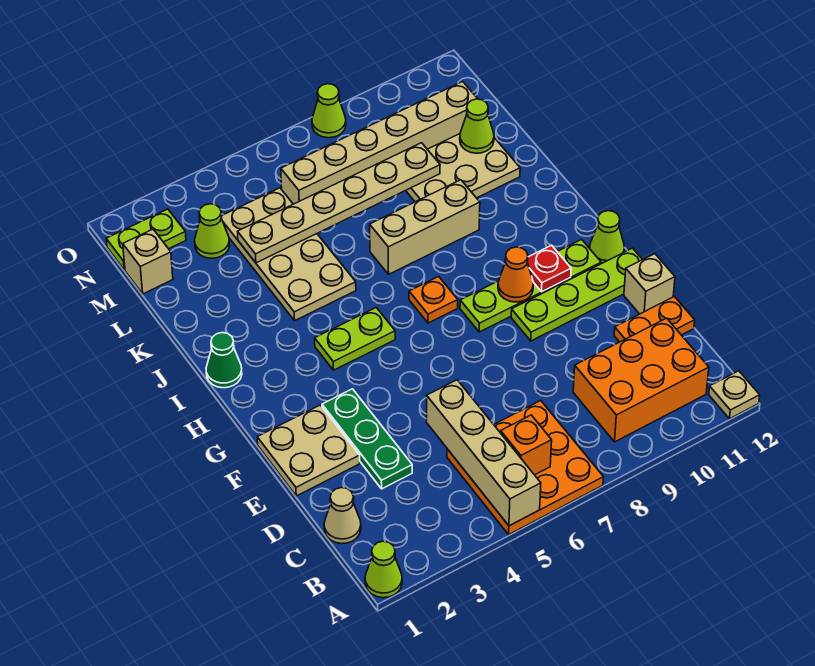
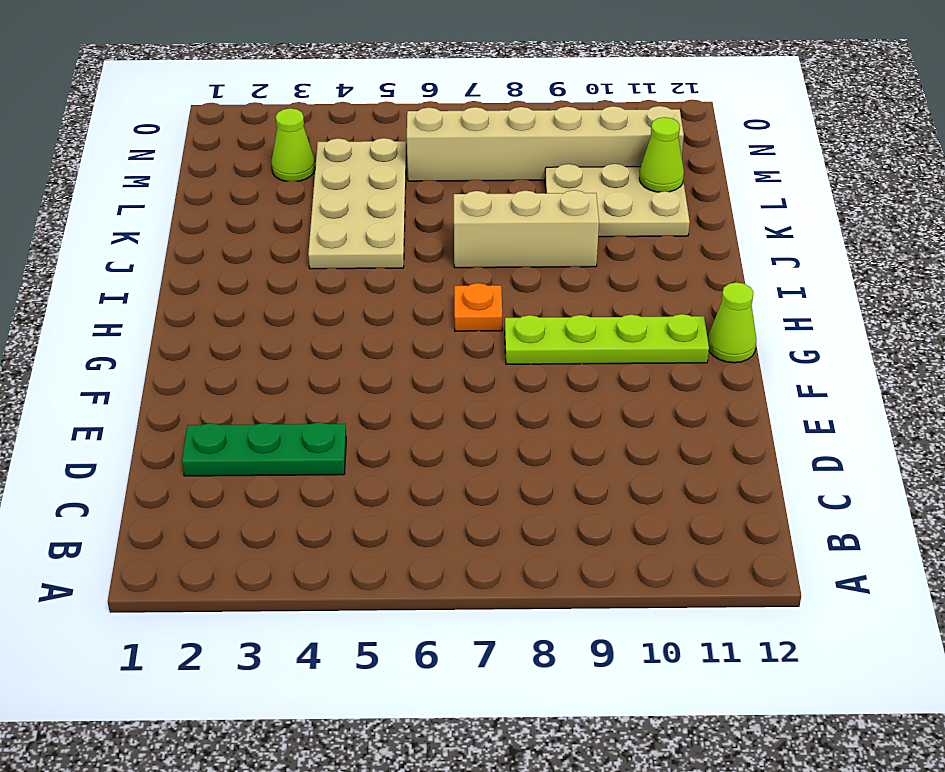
green plate D2:D4 level 1 -> green plate D3:F3 level 1
none -> lime cone A1 level 1
none -> orange plate A5:C7 level 1
none -> tan plate A12 level 1

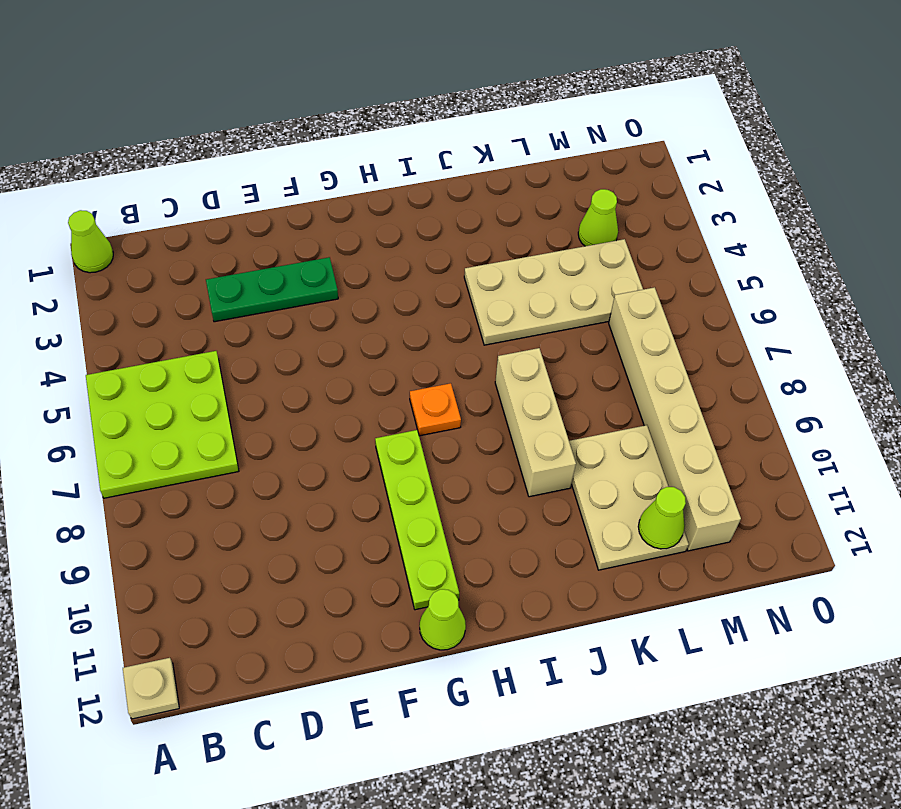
lime plate A5:C7 level 1 -> orange plate A5:C7 level 1
none -> orange brick B9:C11 level 1
none -> tan cone C1 level 1
none -> orange plate D11:D12 level 1

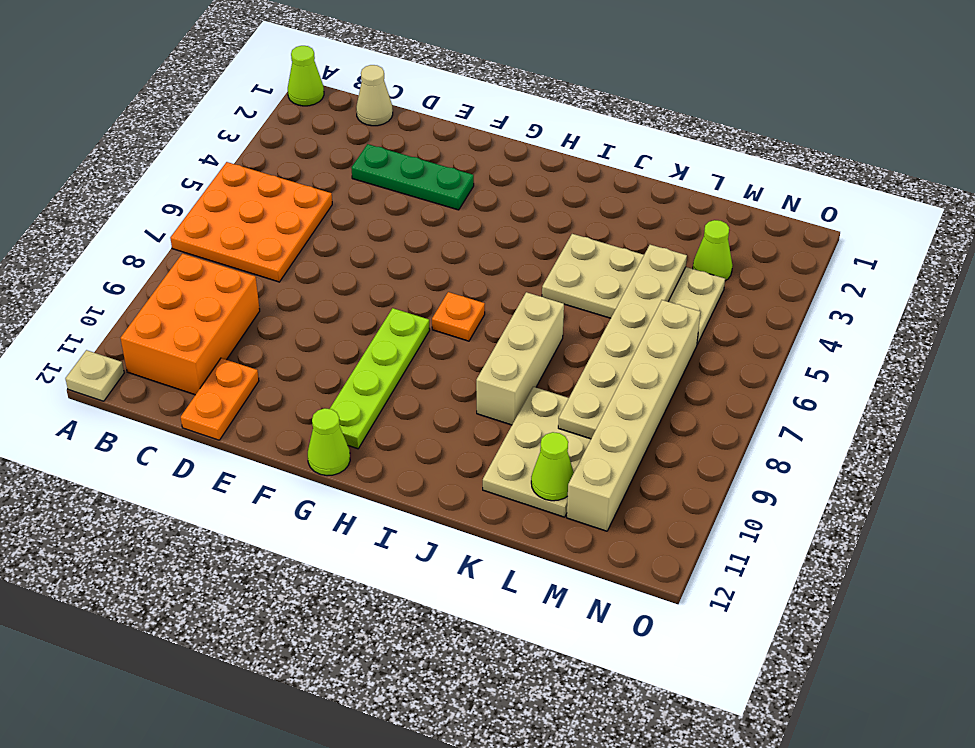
none -> tan plate E1:F2 level 1
none -> tan brick E12 level 1
none -> lime plate F9:F12 level 1

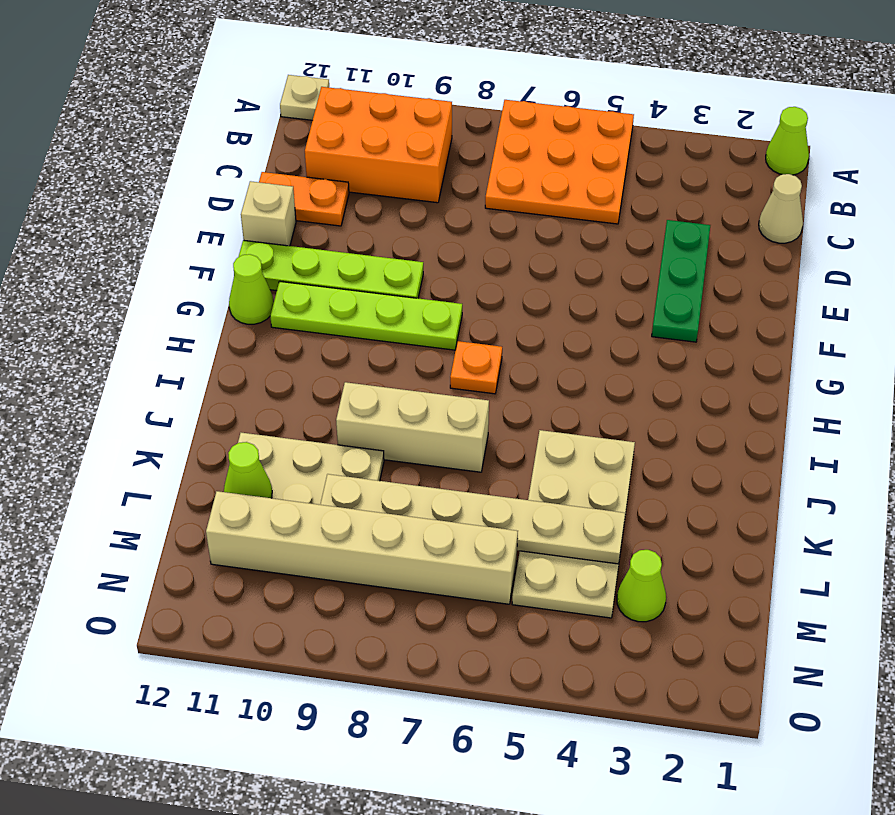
none -> tan plate E1:F2 level 1
none -> lime plate H4:H5 level 1
none -> green cone I1 level 1

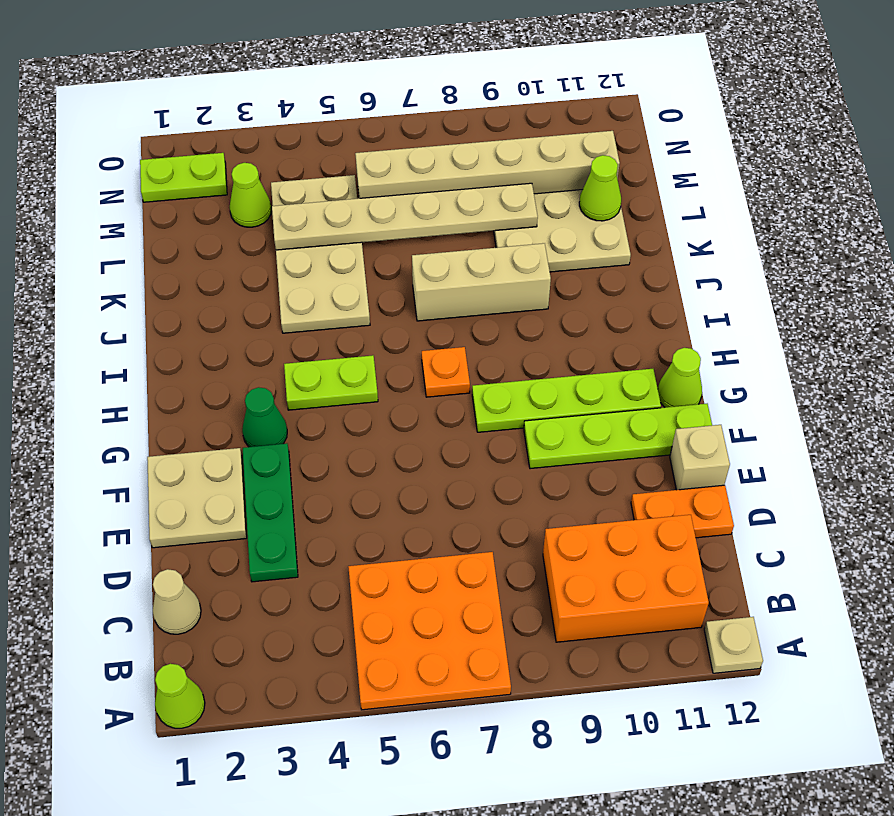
green cone G3 level 1 -> green cone I1 level 1
none -> tan brick M1 level 1
none -> lime cone O8 level 1
none -> tan brick A5:D5 level 2

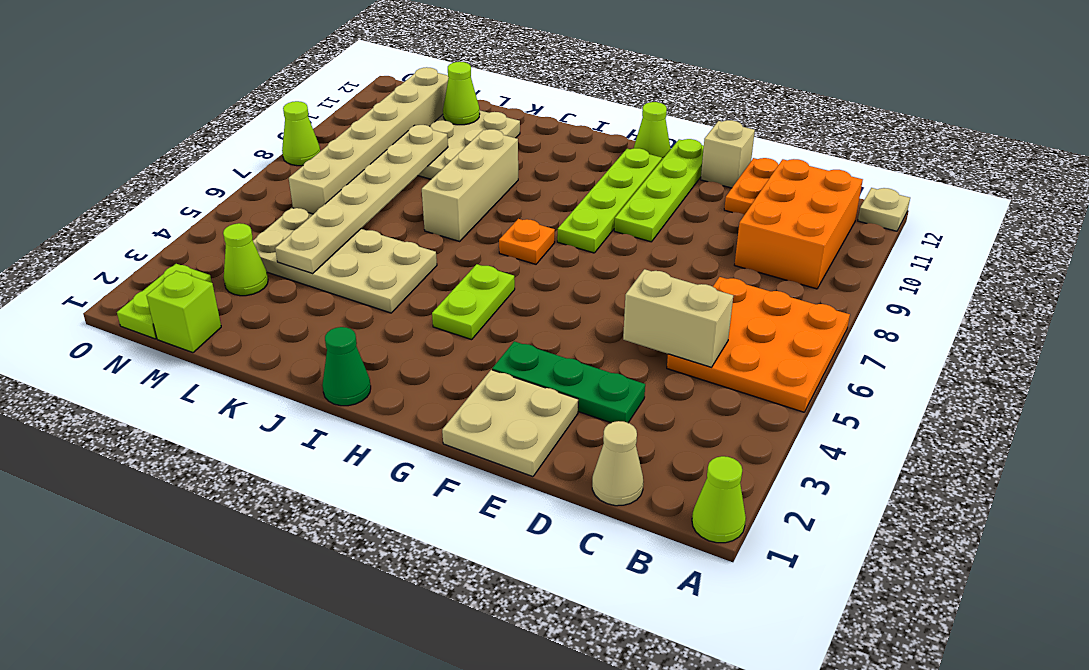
tan brick C5:D5 level 2 -> tan brick A5:D5 level 2
lime brick M1 level 1 -> tan brick M1 level 1
none -> orange brick B6 level 2
none -> orange cone G9 level 2
none -> red plate G10 level 2

